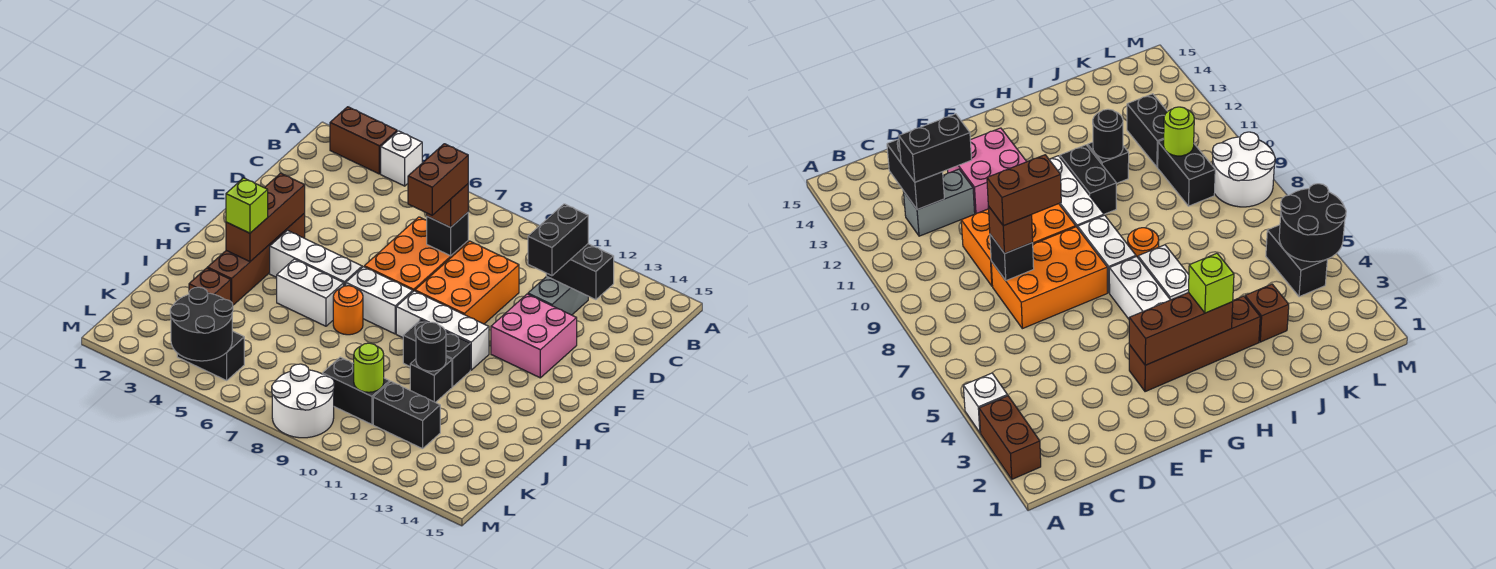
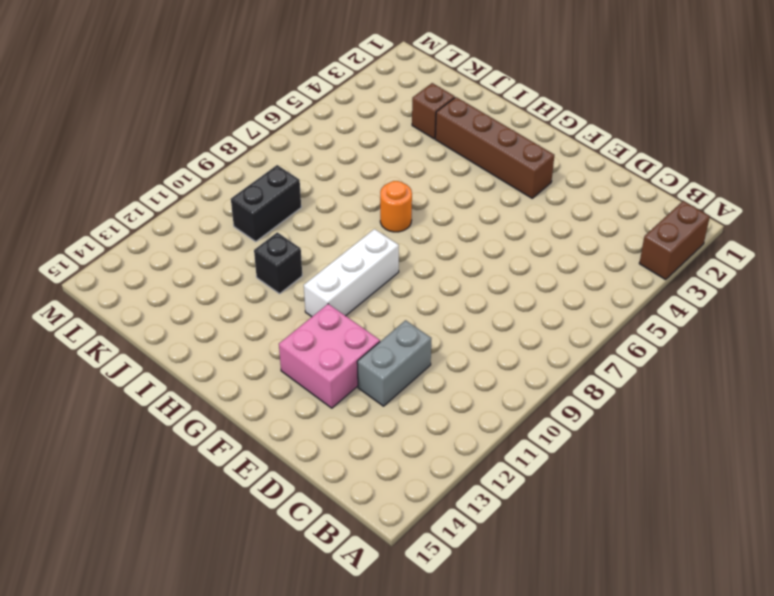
grey brick D11:D12 level 1 -> grey brick C12:D12 level 1
none -> white brick A4 level 1
none -> orange brick D7:F8 level 1
none -> orange brick D9:F10 level 1

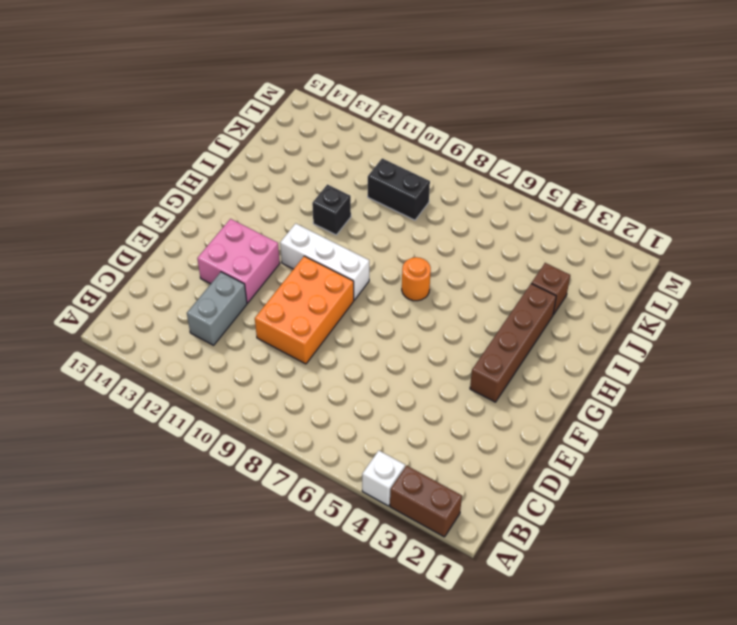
none -> orange brick D7:F8 level 1
none -> white brick G4:G6 level 1
none -> white brick G7:G8 level 1

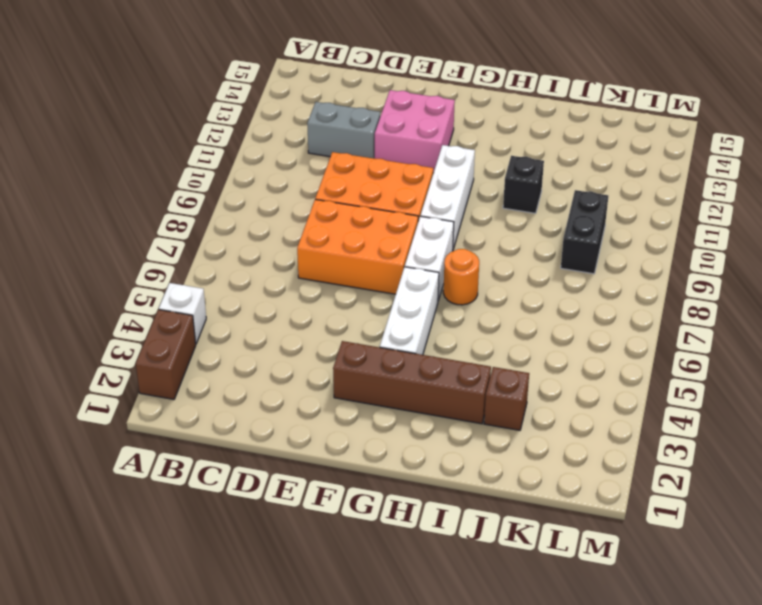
none -> white brick H5:H6 level 1
none -> black brick H10:H11 level 1
none -> black brick K11:K12 level 1

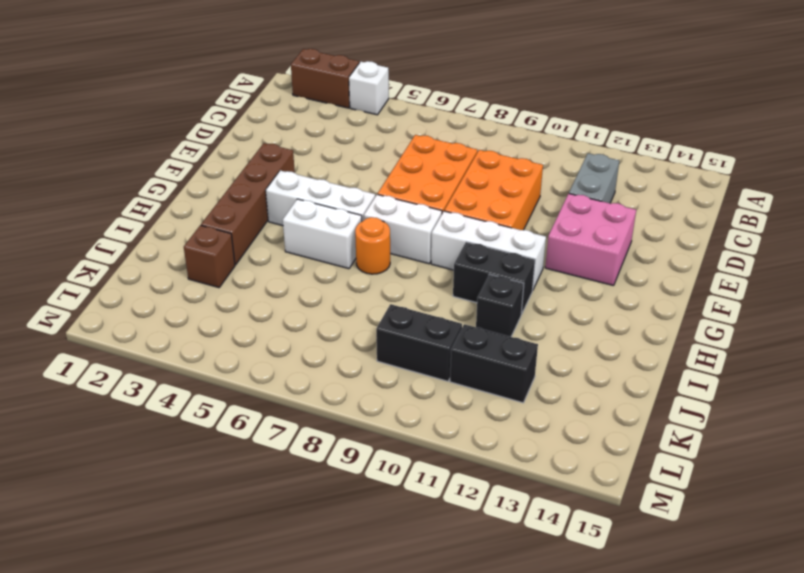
none -> black brick L4:L5 level 1
none -> white round brick L8:M9 level 1
none -> black brick C12:C13 level 2

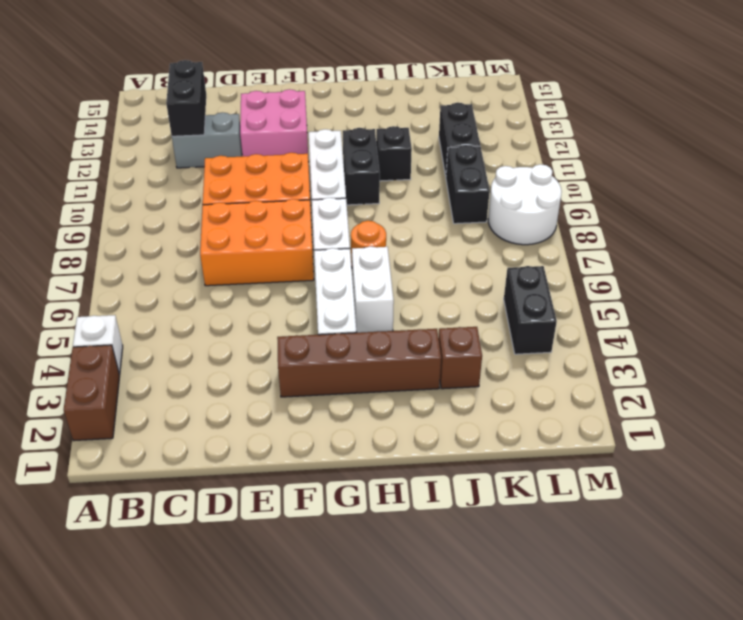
none -> black brick D8 level 2
none -> brown brick F3:H3 level 2
none -> black round brick I11 level 2

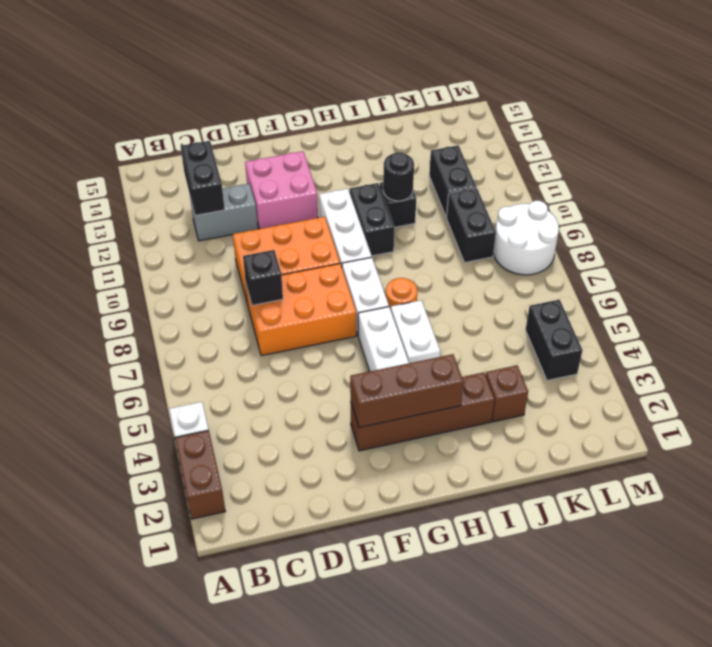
none -> lime round brick K10 level 2
none -> black round brick L4:M5 level 2
none -> black brick C12:D12 level 3

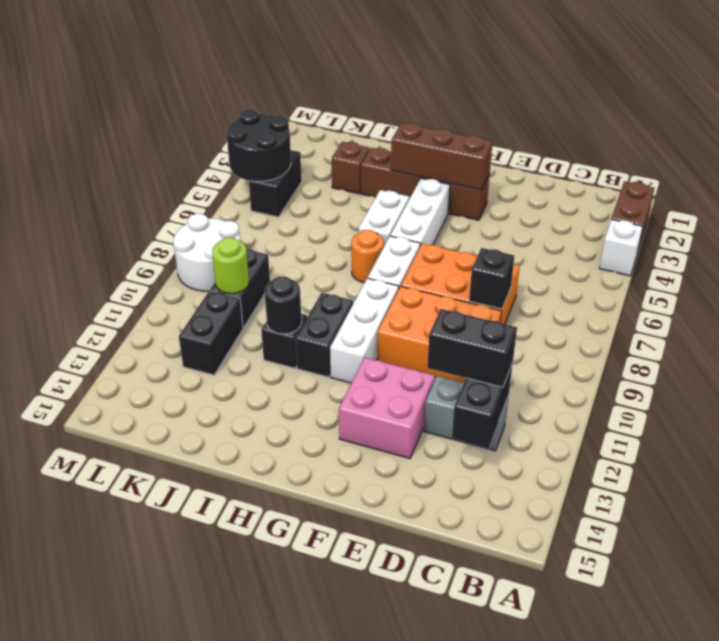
none -> brown brick D8 level 3
none -> lime brick H3 level 3
none -> brown brick D8:E8 level 4

